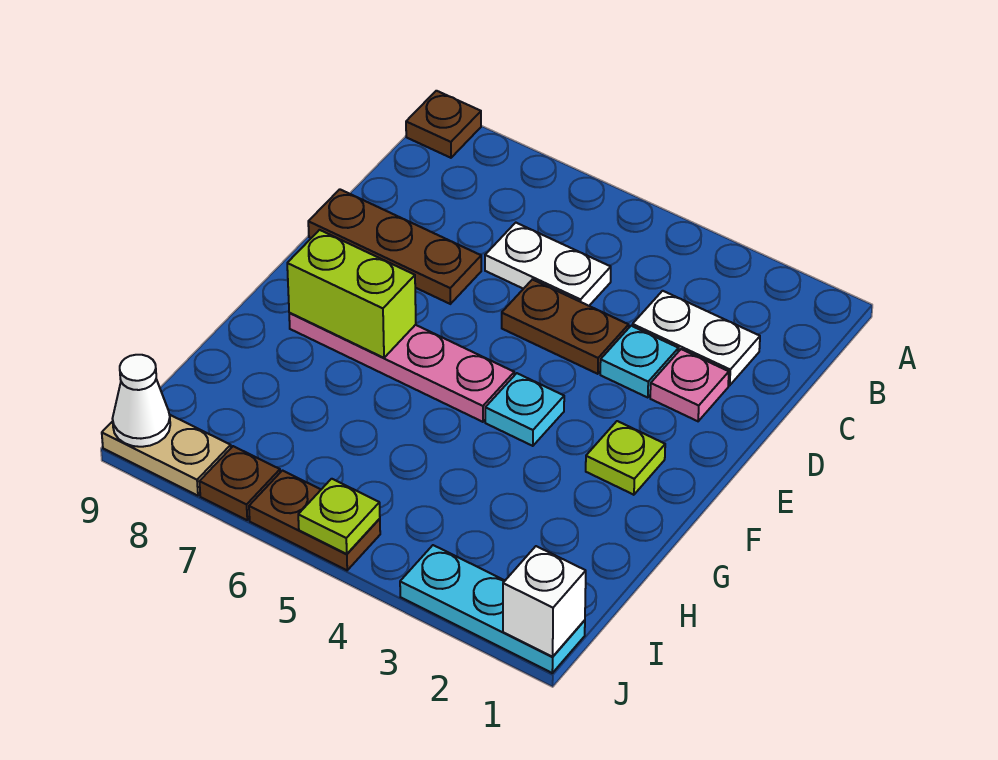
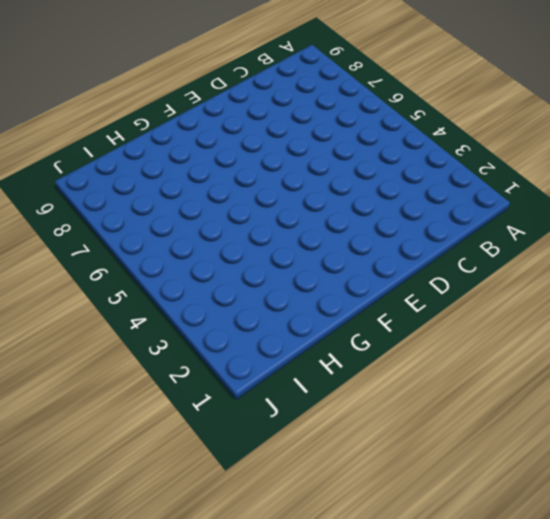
none -> brown plate A9 level 1
none -> white plate C2:C3 level 1
none -> white plate C5:C6 level 1

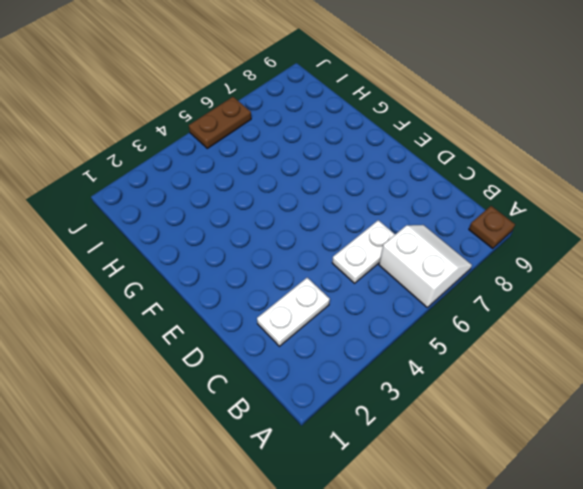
white slope A6:B7 level 1 top 6 -> none
none -> pink plate D2 level 1
none -> cyan plate D3 level 1
none -> brown plate D4:D5 level 1

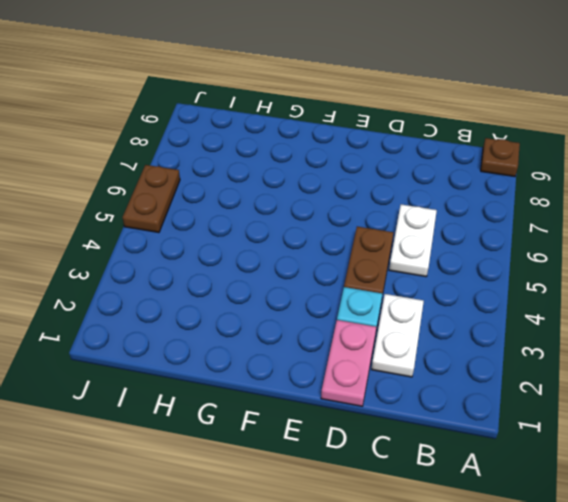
pink plate D1:D2 level 1 -> pink plate D2 level 1
none -> brown plate D7:D9 level 1
none -> lime plate F2 level 1
none -> cyan plate F4 level 1

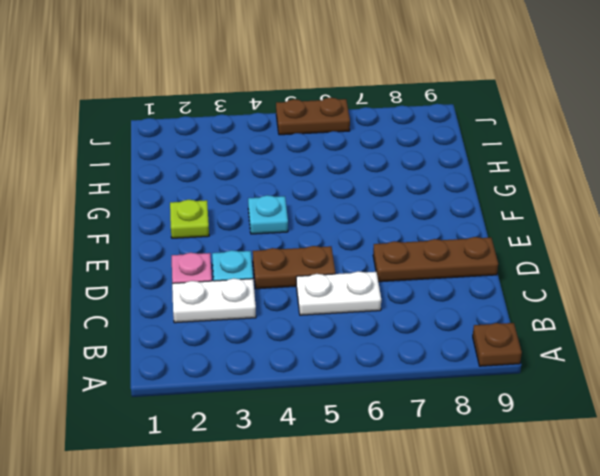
none -> pink plate F5:F8 level 1
none -> cyan plate J1:J3 level 1
none -> brown plate J7 level 1

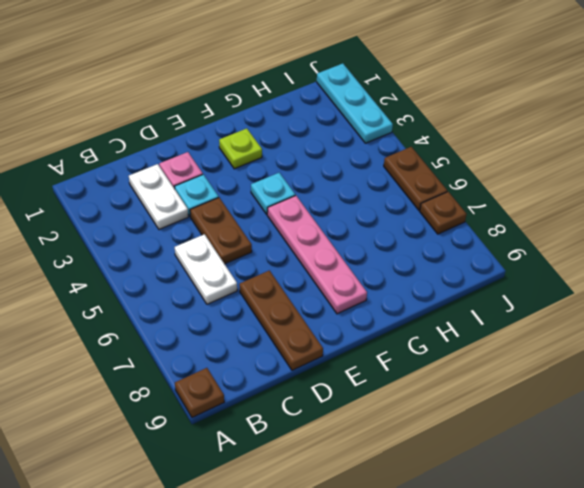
none -> tan plate J8:J9 level 1
none -> lime brick F7:F8 level 2
none -> white brick J1 level 2

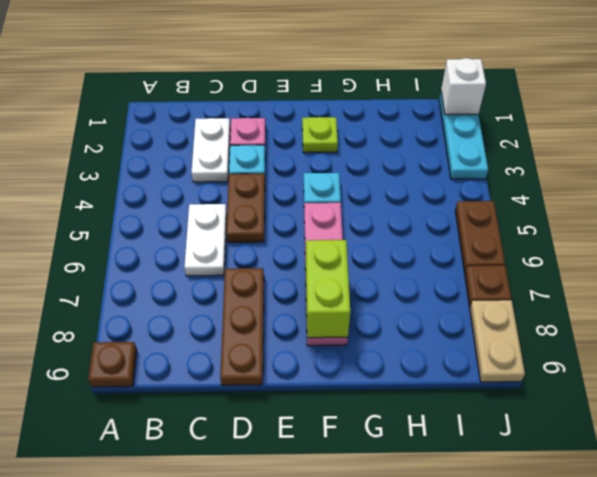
none -> lime plate J5 level 2
none -> white cone J9 level 2

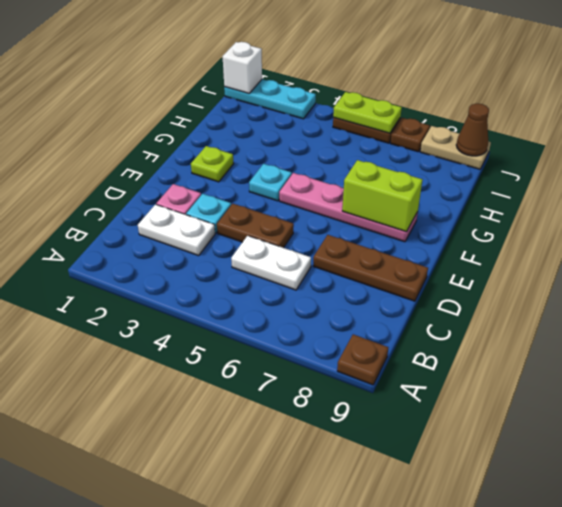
lime plate J5:J6 level 2 -> lime plate J5 level 2
brown cone J9 level 2 -> white cone J9 level 2

